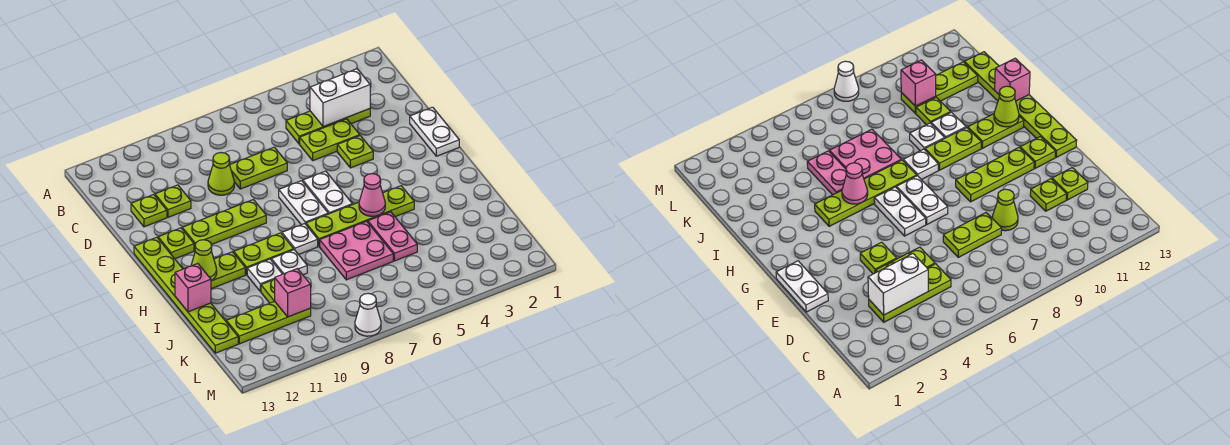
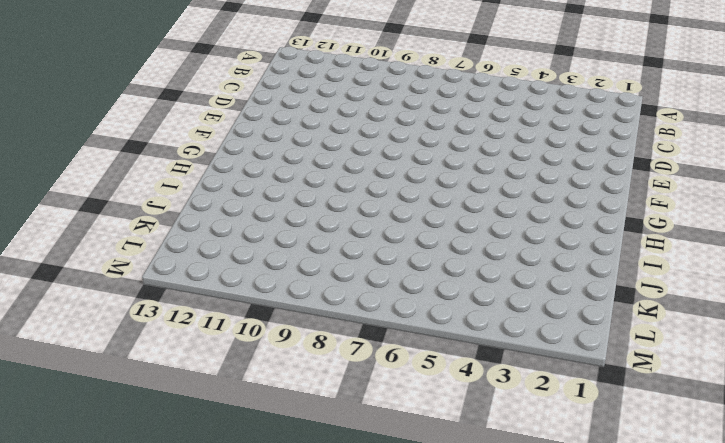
none -> lime plate C3:C5 level 1
none -> lime plate D4:D5 level 1
none -> lime plate D7:D8 level 1

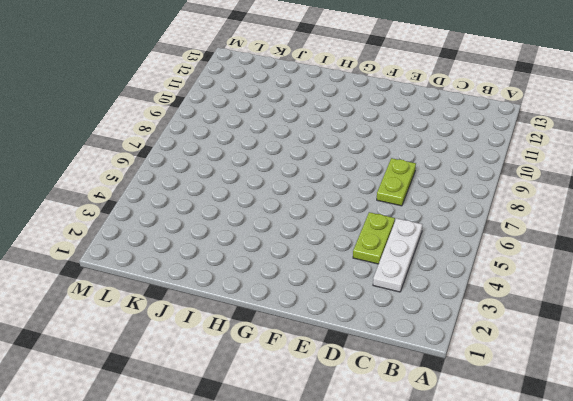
white plate C3:C5 level 1 -> lime plate C3:C5 level 1
none -> lime cone D9 level 1
none -> lime plate D11 level 1
none -> lime plate D12 level 1

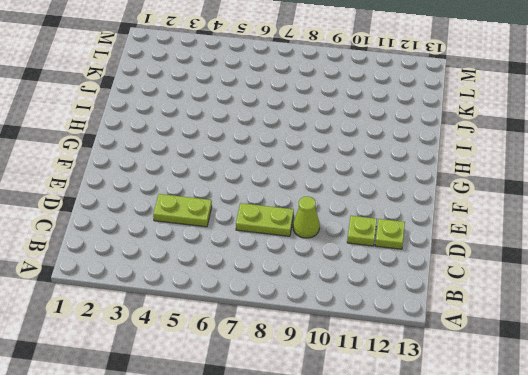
none -> lime plate C3:C5 level 1
none -> white plate E1:F1 level 1
none -> lime plate E4 level 1

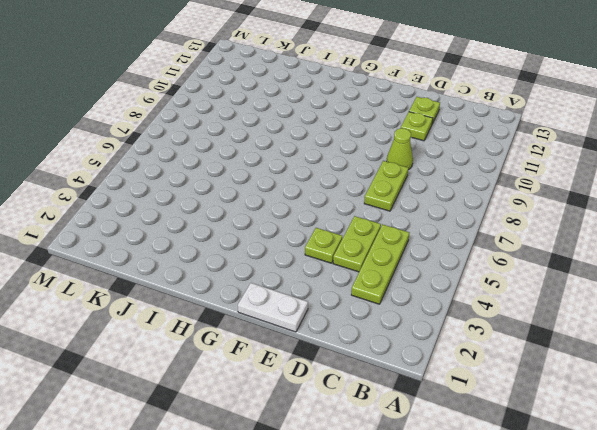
none -> white plate F6:G6 level 1
none -> white plate F7:G7 level 1
none -> lime plate F9:F11 level 1

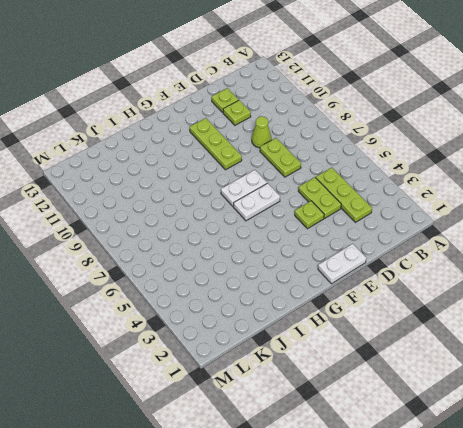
none -> lime plate F12 level 1
none -> lime plate F13:K13 level 1
none -> lime plate H4:H7 level 1

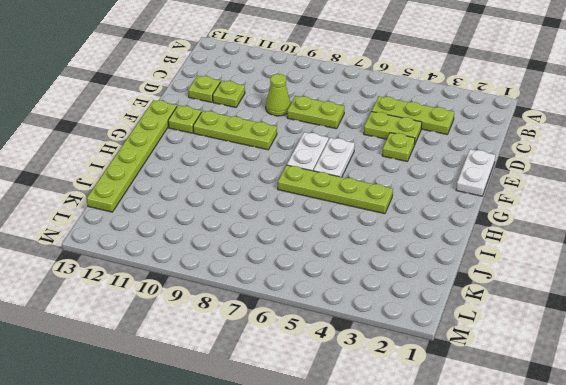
none -> white plate H8 level 1
none -> lime plate H9:H10 level 1
none -> lime plate H11:H12 level 1

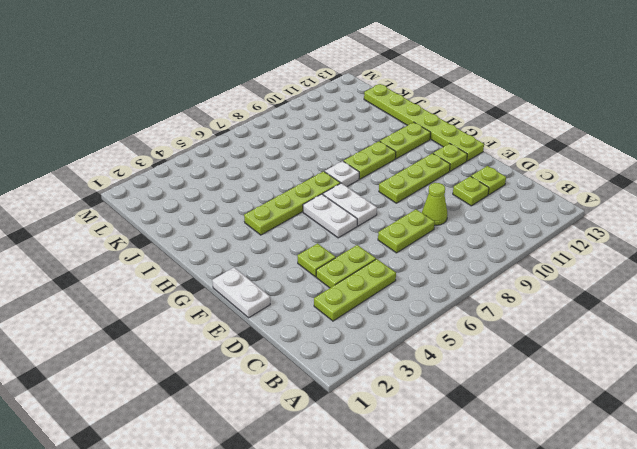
none -> pink plate I5:J5 level 1
none -> pink plate I6:J7 level 1
none -> white plate I9 level 1

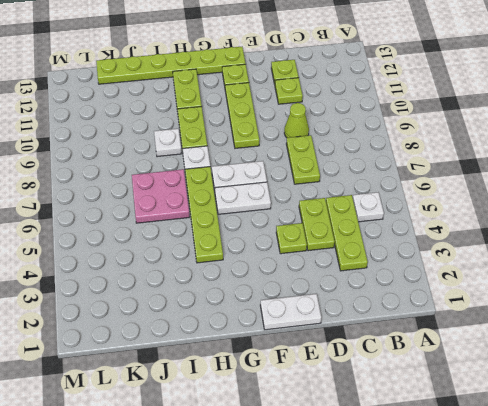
white plate B5 level 1 -> white plate I10 level 1
none -> pink plate I5:J5 level 1
none -> lime plate J10 level 1
none -> lime plate K10:K12 level 1

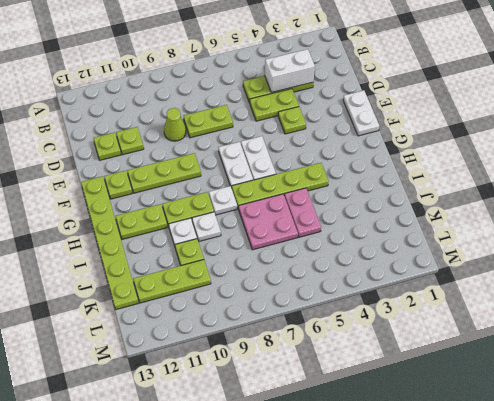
none -> white cone M8 level 1
none -> pink cone H5 level 2
none -> lime cone H12 level 2

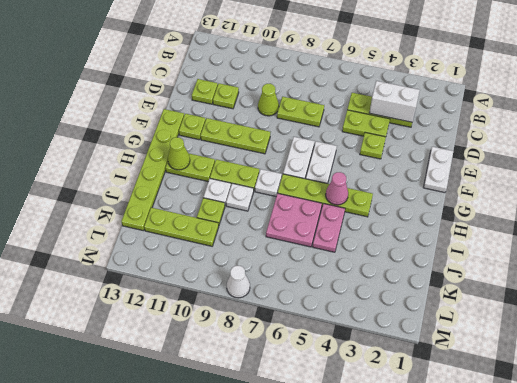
none -> pink brick I13 level 2
none -> pink brick K10 level 2

